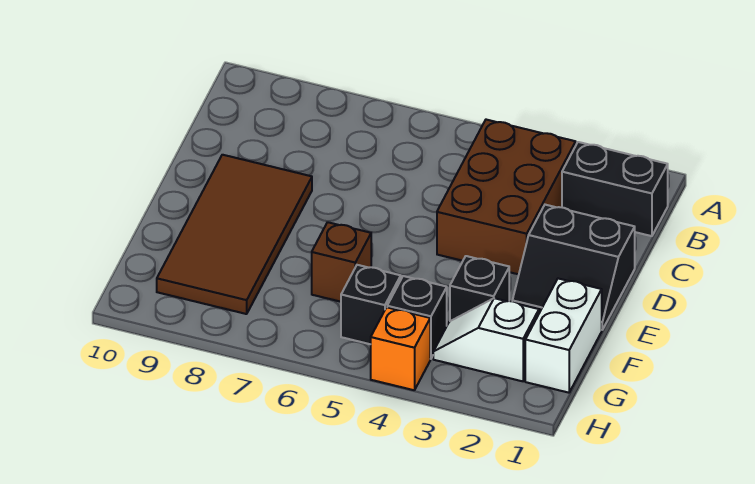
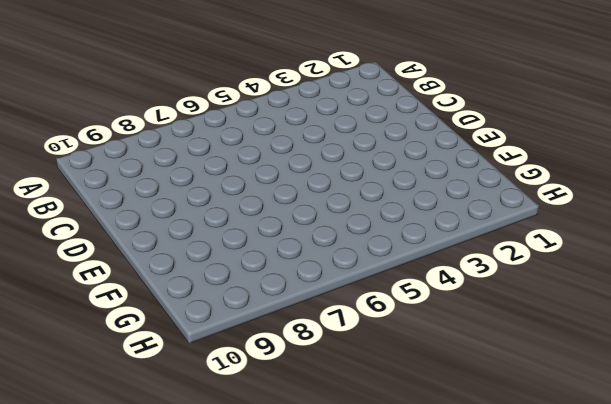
none -> black brick B1:B2 level 1
none -> brown brick B3:D4 level 1

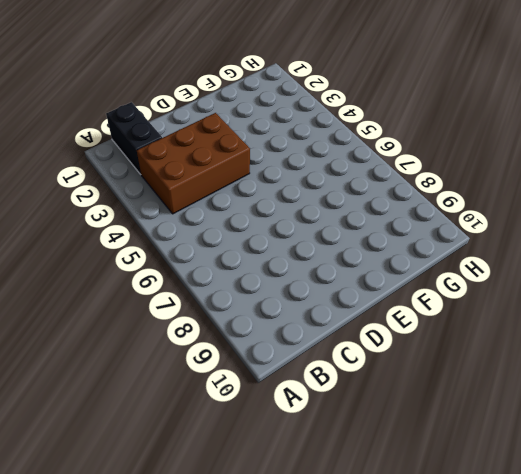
none -> black slope D1:E2 level 1 top D
none -> brown tile D8:G9 level 1

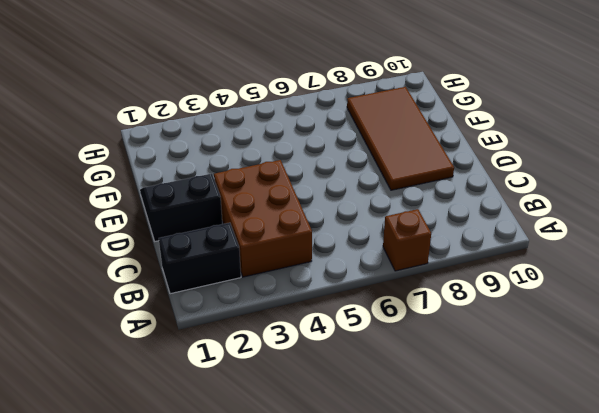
brown brick A7 level 1 -> brown brick F6 level 1
none -> white brick F1:G1 level 1
none -> black brick F3 level 1

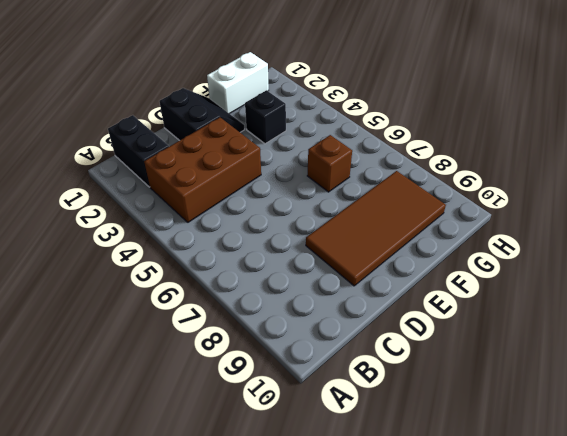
none -> white slope G2:G3 level 1 top 2
none -> black brick G4 level 1

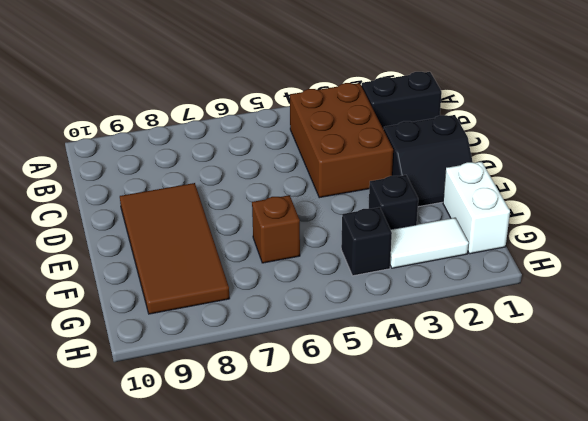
white tile G2:G3 level 1 -> white slope G2:G3 level 1 top 2
none -> black brick G5 level 1
none -> orange brick H4 level 1

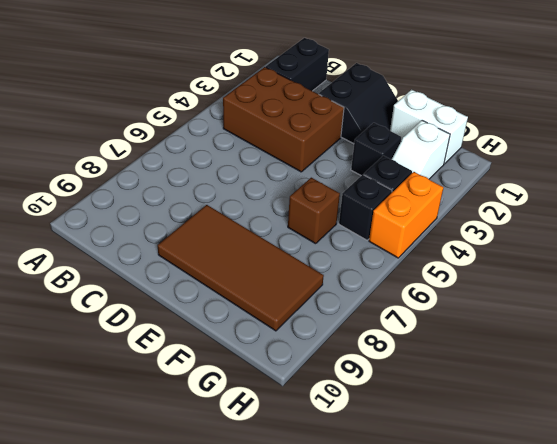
orange brick H4:H5 level 1 -> orange brick H4 level 1

